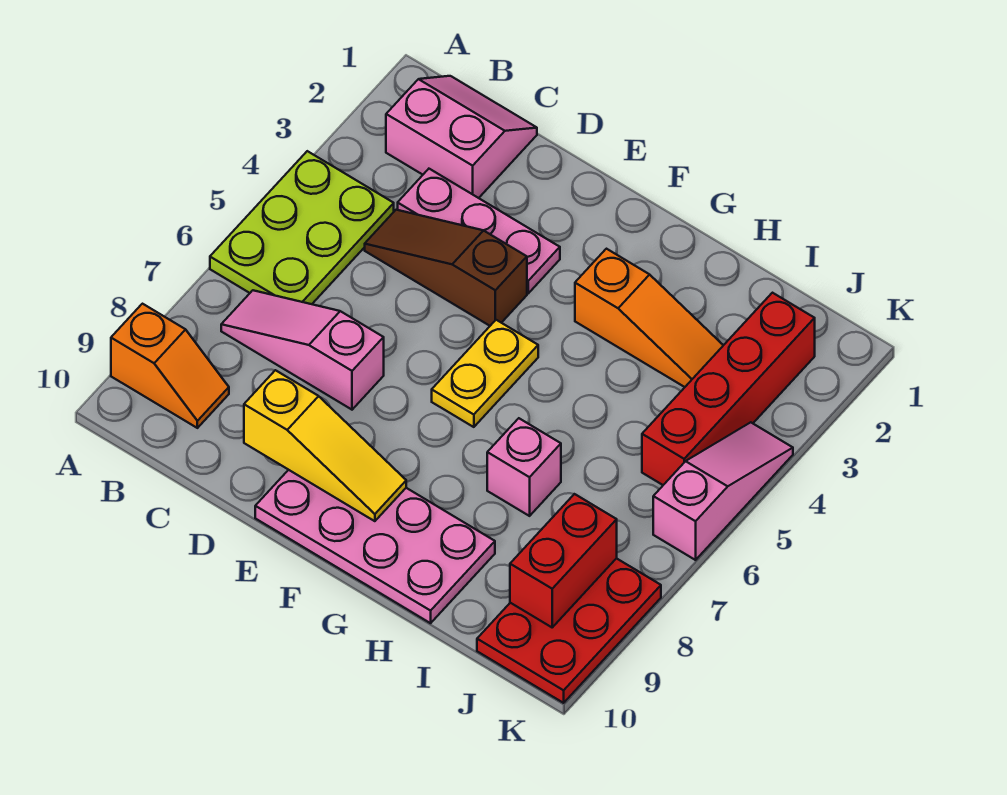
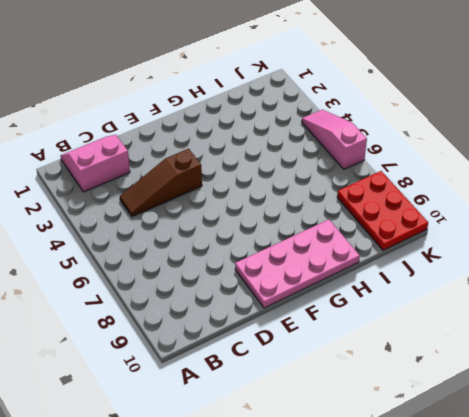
none -> lime plate A4:B6 level 1
none -> orange slope A9:B9 level 1 top A
none -> pink slope B7:D7 level 1 top D

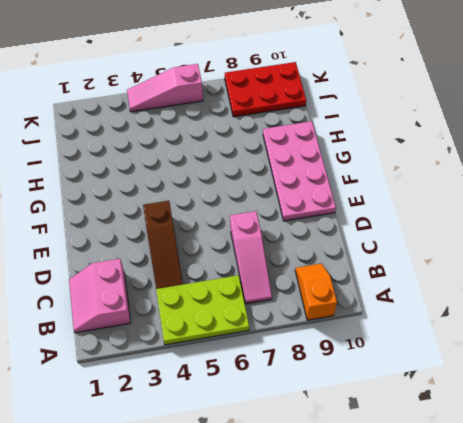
none -> pink plate C3:E3 level 1
none -> yellow plate F5:F6 level 1
none -> orange slope G3:I3 level 1 top G

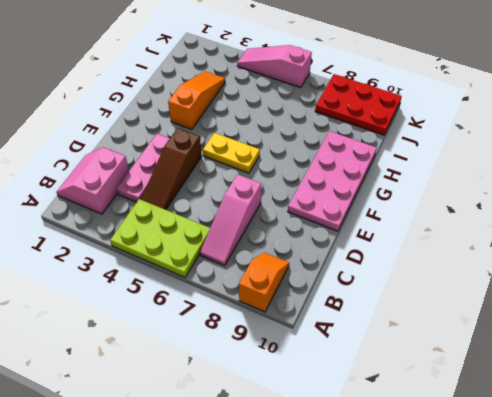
none -> pink brick H7 level 1
none -> red brick J2:J5 level 1
none -> yellow slope D9:F9 level 2 top D

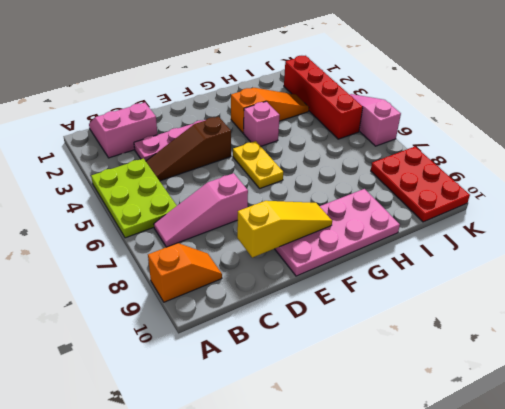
pink brick G4 level 1 -> pink brick H7 level 1
none -> red brick J8:J9 level 2

